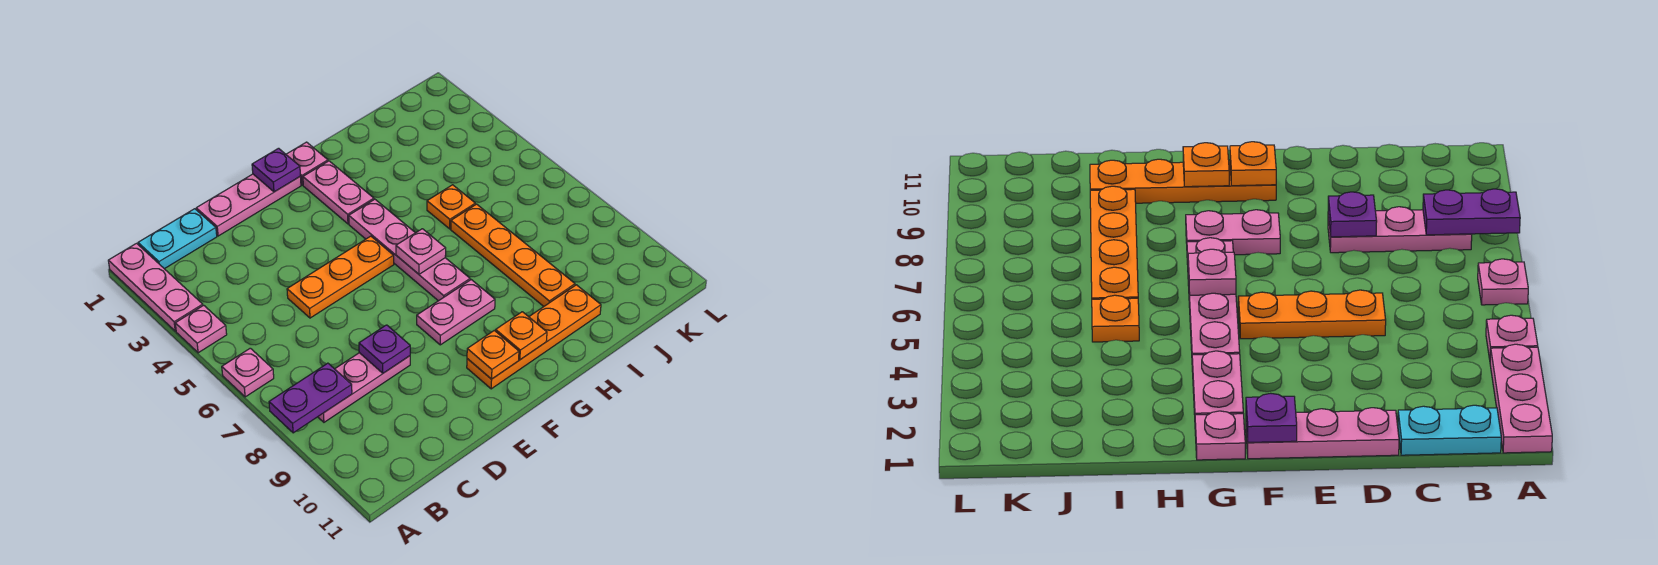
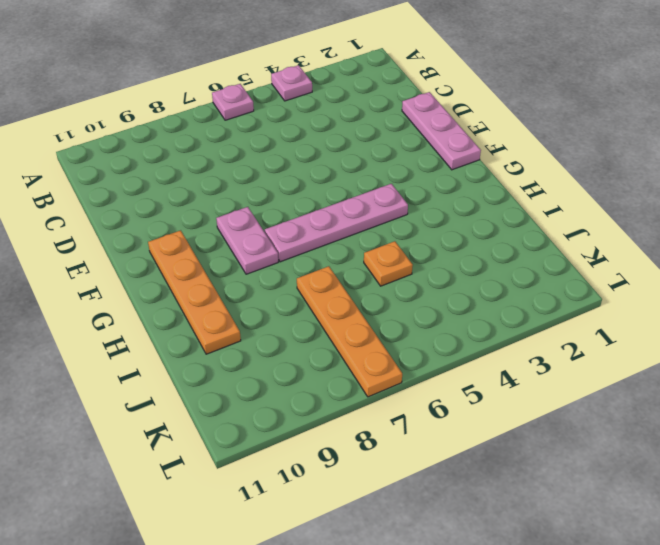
orange plate I7:L7 level 1 -> orange plate I6:I9 level 1
none -> pink plate A1:A3 level 1
none -> cyan plate B1:C1 level 1
none -> pink plate B8:D8 level 1

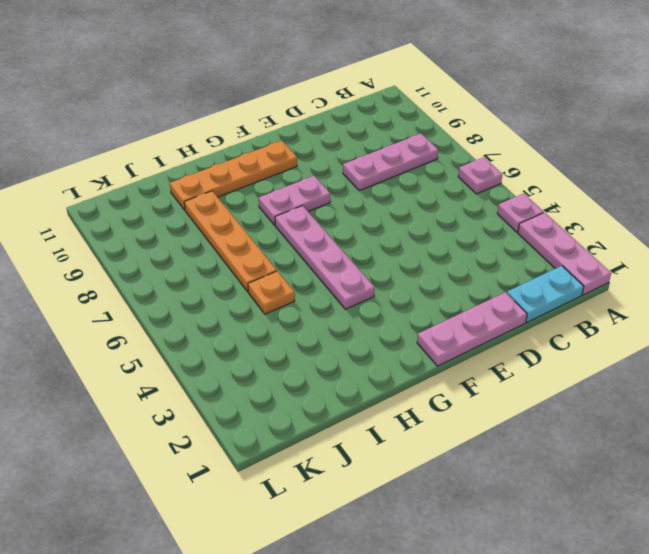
none -> orange plate D5:F5 level 1
none -> pink plate G1 level 1
none -> pink plate G2:G3 level 1

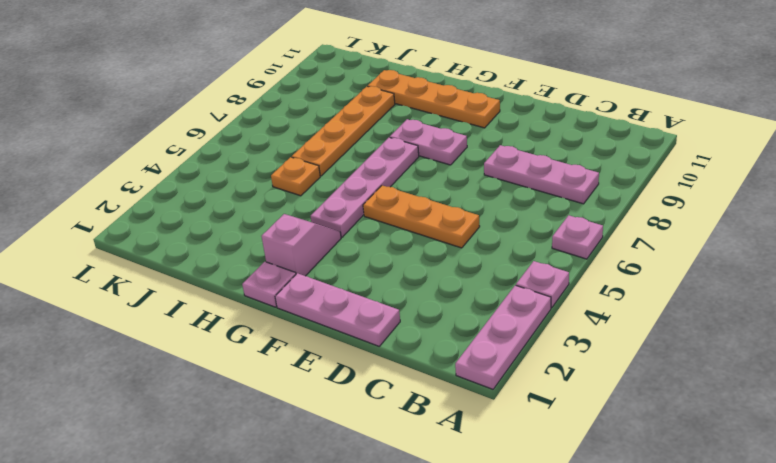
pink slope G2:G3 level 1 top 2 -> pink plate G2:G3 level 1
none -> cyan plate B1:C1 level 1
none -> purple plate A8:B8 level 2
none -> purple plate D8 level 2

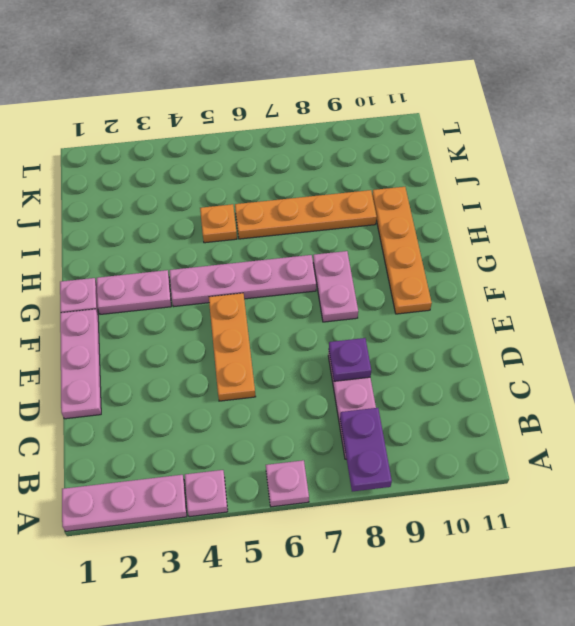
none -> cyan plate B1:C1 level 1
none -> purple plate F1 level 2
none -> orange plate F10 level 2

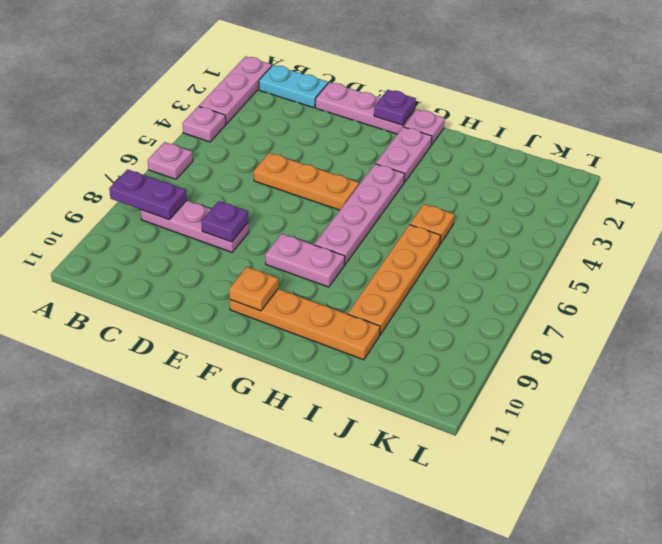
none -> pink plate G6 level 2
none -> orange plate G10 level 2

